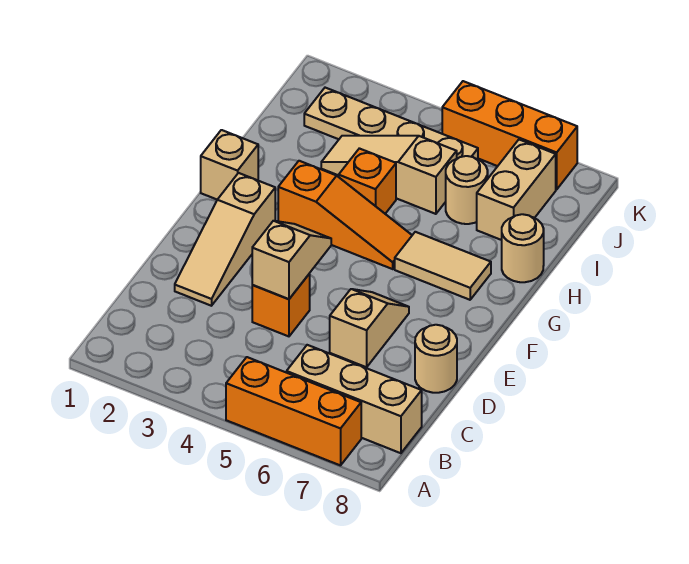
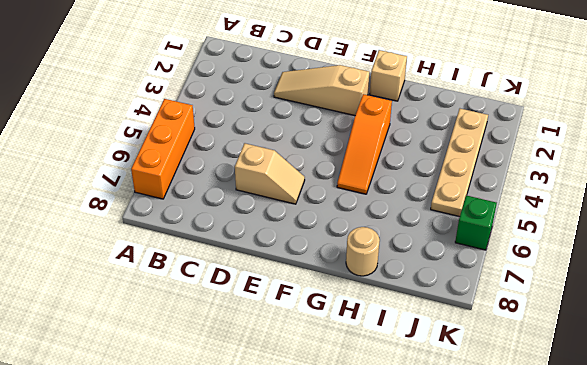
green brick K6 level 1 -> orange brick K5:K7 level 1
none -> tan brick B6:B8 level 1
none -> orange brick D4 level 1
none -> tan round brick D8 level 1

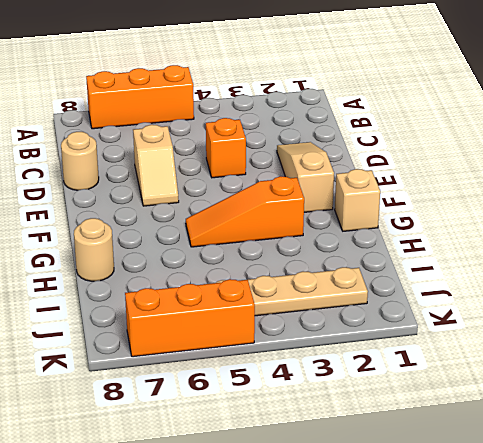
none -> tan brick B6:B8 level 1
none -> tan tile G6:G7 level 1
none -> orange brick H4 level 1

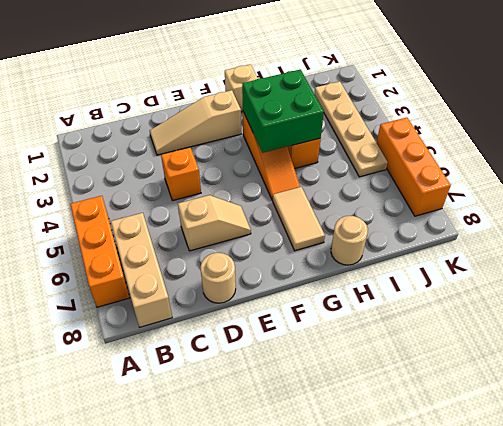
green brick G3:H4 level 2 -> none
none -> tan slope I3:I5 level 1 top 5
none -> tan round brick I6 level 1
none -> tan brick I7:J7 level 1

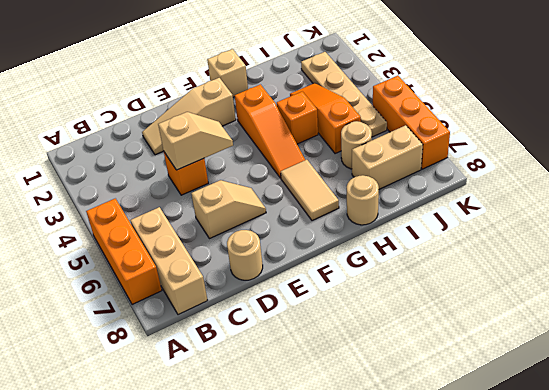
orange slope I3:I5 level 1 top 5 -> tan slope I3:I5 level 1 top 5

